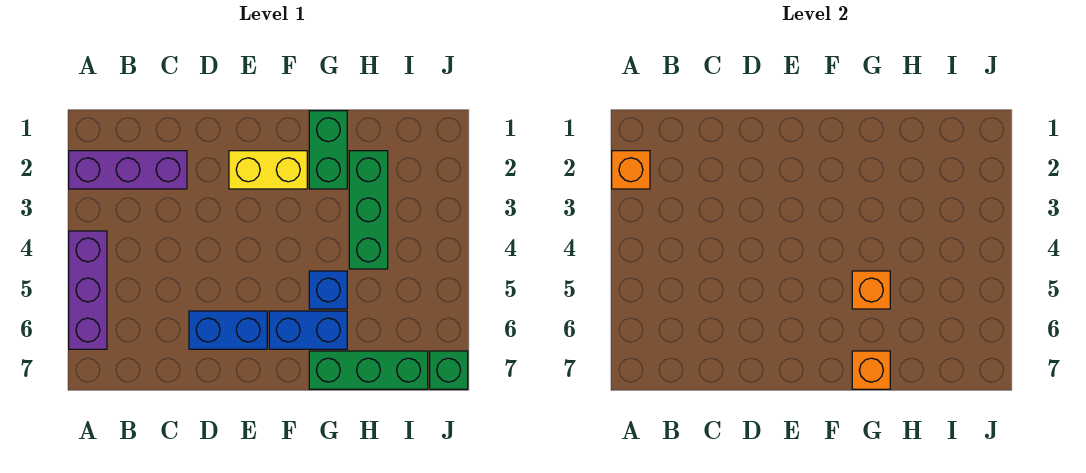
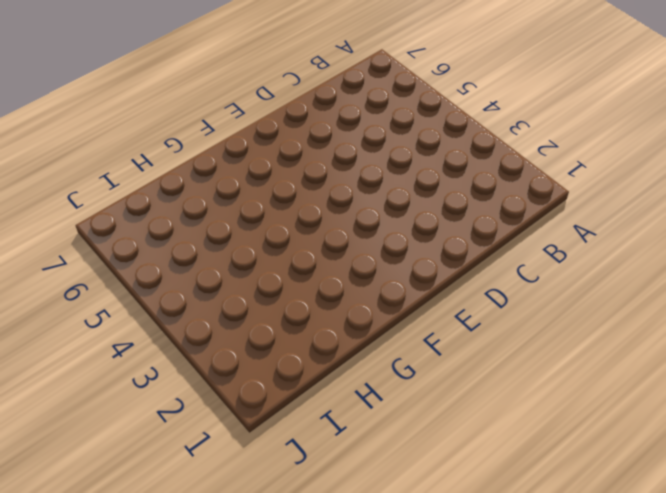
none -> purple brick A2:C2 level 1
none -> purple brick A4:A6 level 1
none -> blue brick D6:E6 level 1

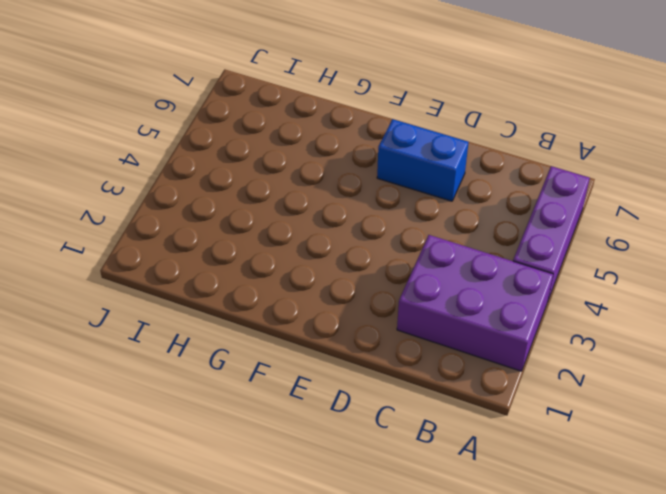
purple brick A2:C3 level 1 -> purple brick A2:C2 level 1
none -> yellow brick E2:F2 level 1
none -> blue brick F6:G6 level 1
none -> green brick G1:G2 level 1

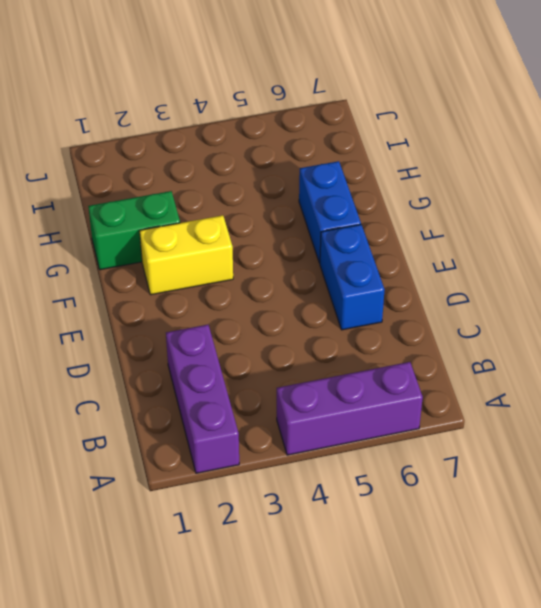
yellow brick F2:F3 level 1 -> yellow brick E2:F2 level 1
none -> blue brick G5 level 1
none -> green brick G7:I7 level 1
none -> green brick H2:H4 level 1

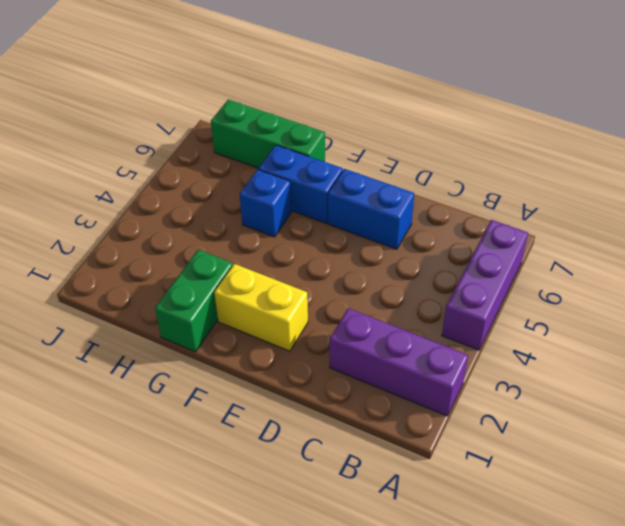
none -> green brick H2:H4 level 1
none -> green brick J7 level 1
none -> orange brick A2 level 2

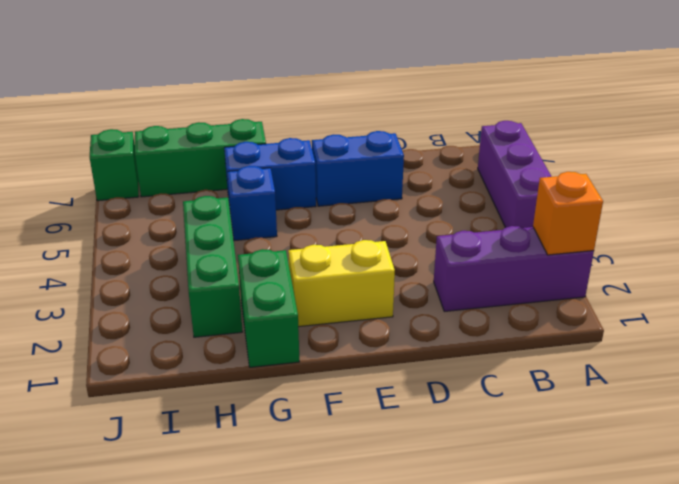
none -> orange brick G5 level 2
none -> orange brick G7 level 2

